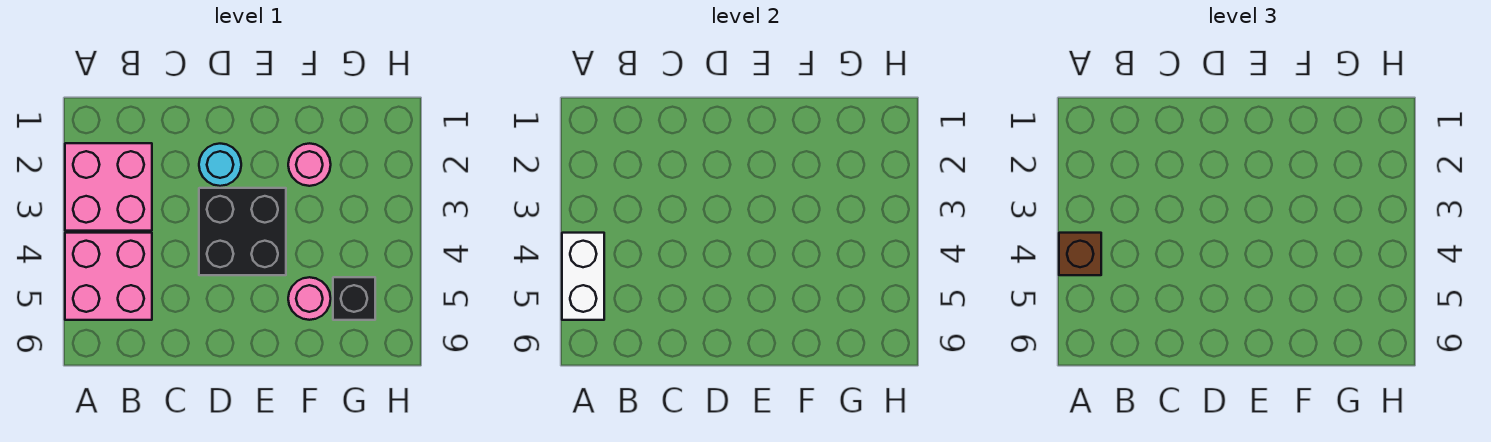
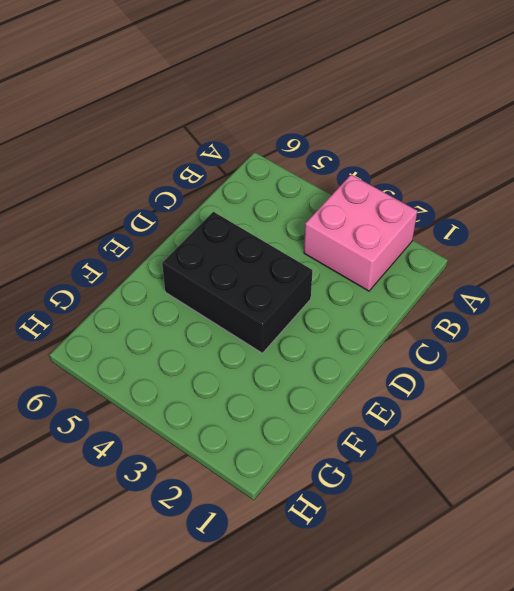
black brick D3:E5 level 1 -> black brick D3:E4 level 1
none -> pink brick A4:B5 level 1
none -> cyan round brick D2 level 1

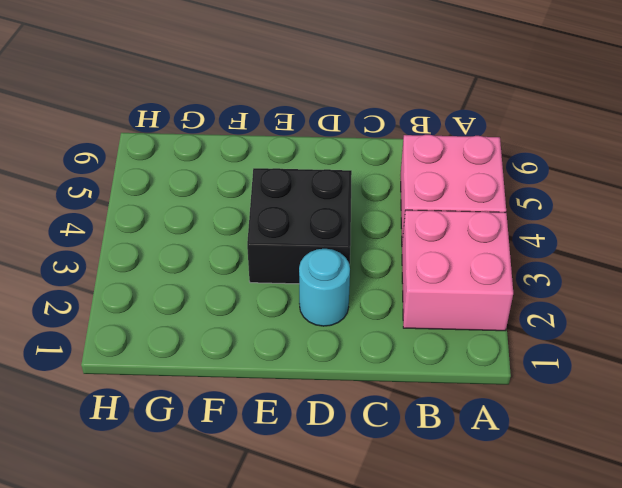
none -> pink round brick F2 level 1
none -> pink round brick F5 level 1

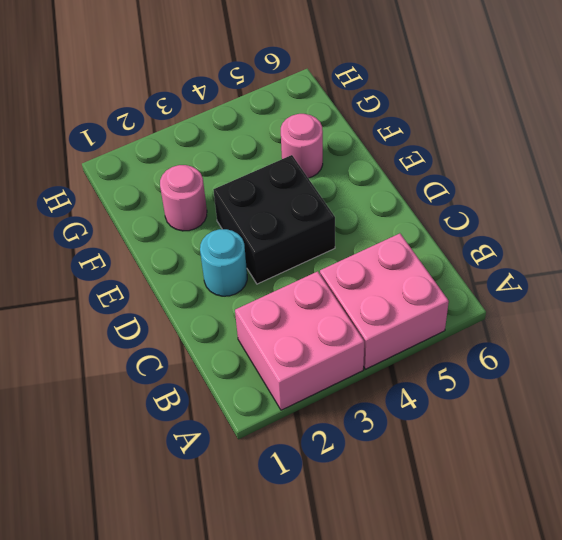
none -> black brick G5 level 1
none -> white brick A4:A5 level 2

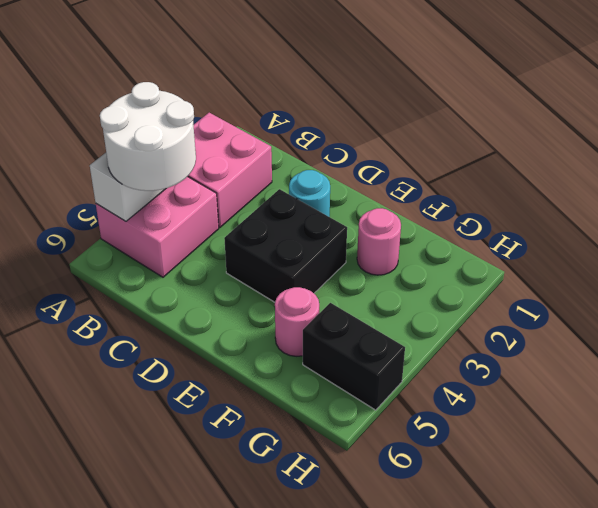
white round brick A4:B5 level 3 -> brown brick A4 level 3
black brick G5:H5 level 1 -> black brick G5 level 1

